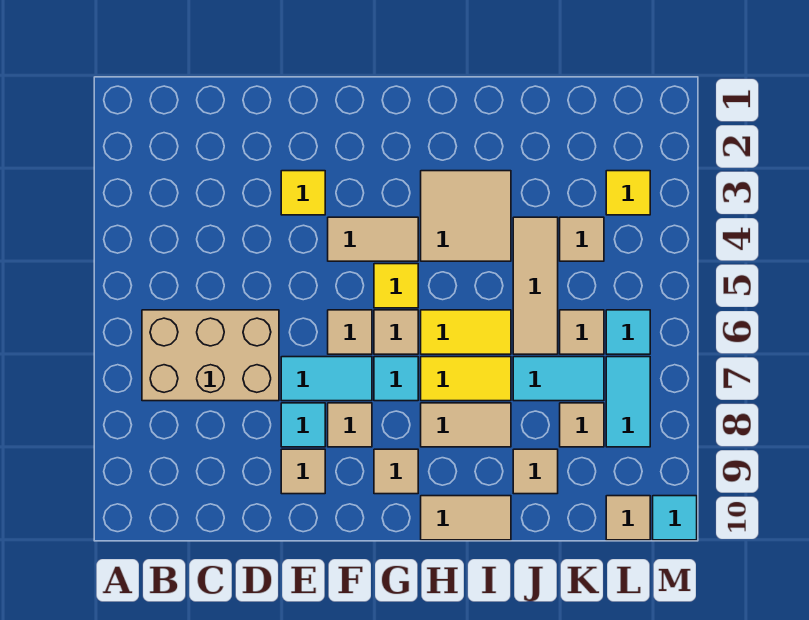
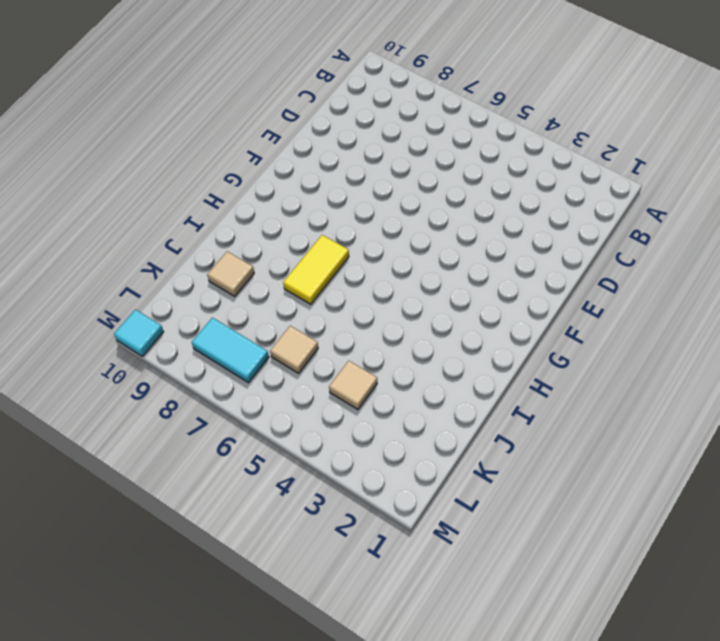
none -> tan brick B6:D7 level 1
none -> yellow tile E3 level 1
none -> cyan tile E7:F7 level 1

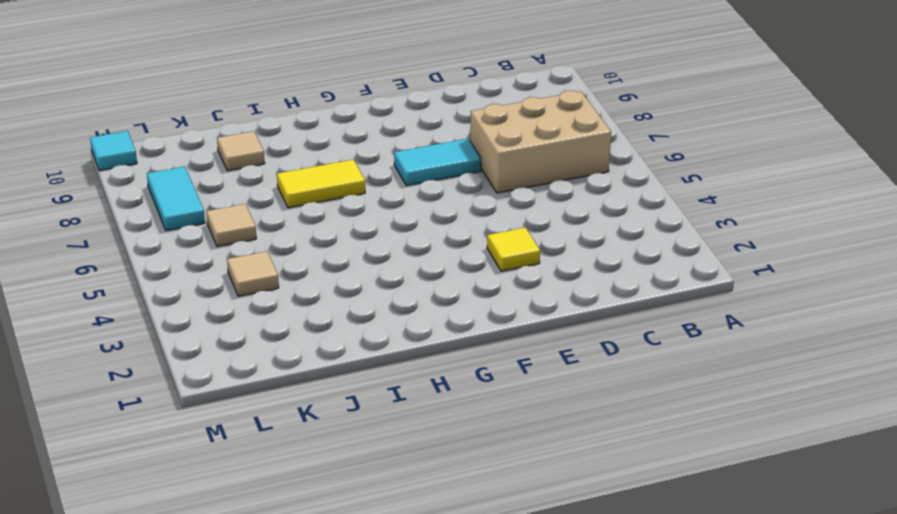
none -> cyan tile E8 level 1
none -> tan tile E9 level 1
none -> tan tile F4:G4 level 1

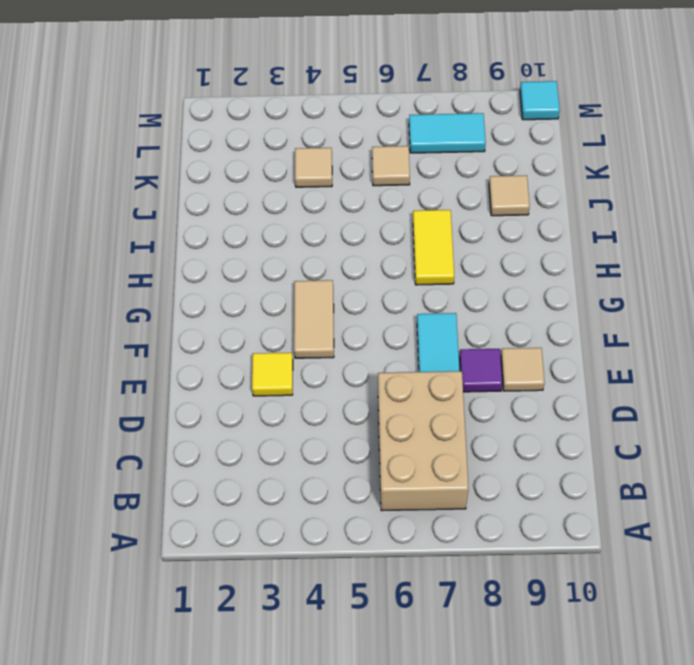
purple tile E8 level 1 -> cyan tile E8 level 1
none -> tan tile F6 level 1
none -> tan tile F8 level 1
none -> yellow tile G5 level 1

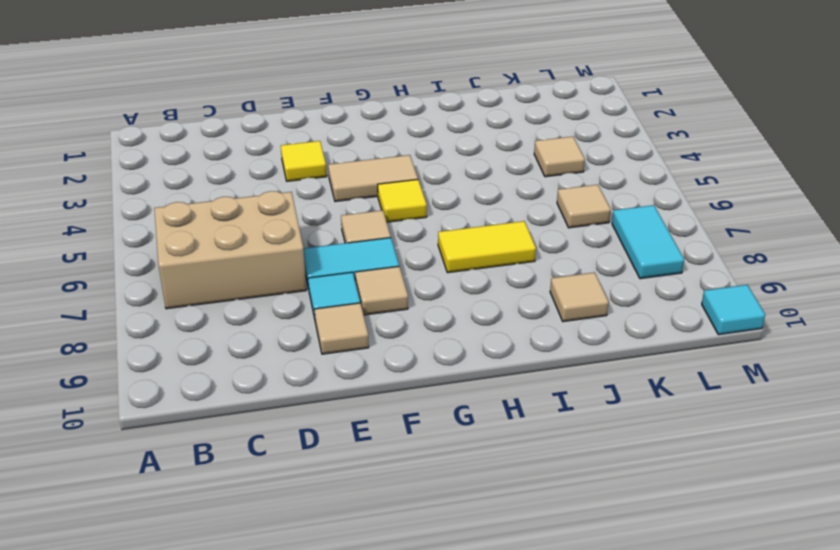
none -> tan tile G6 level 1
none -> cyan tile G7 level 1
none -> tan tile G9 level 1

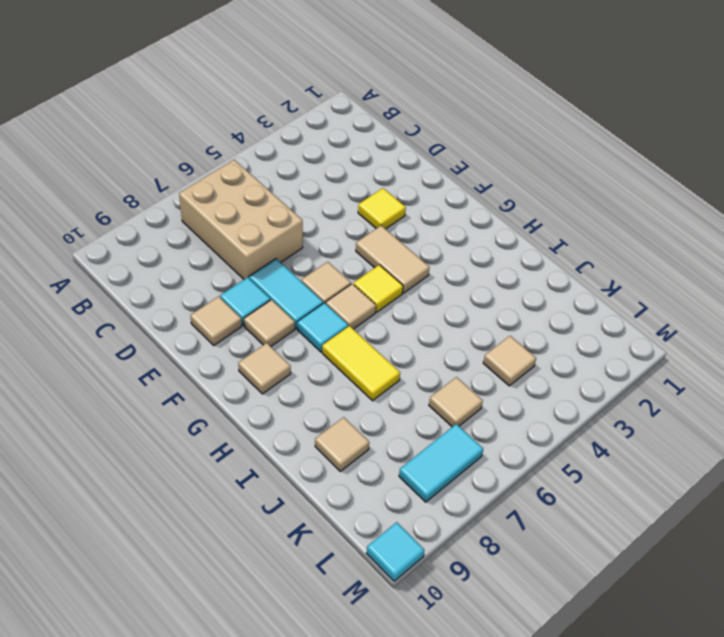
none -> tan tile H3:I4 level 1
none -> yellow tile H6:I6 level 1
none -> tan tile H8:I8 level 1

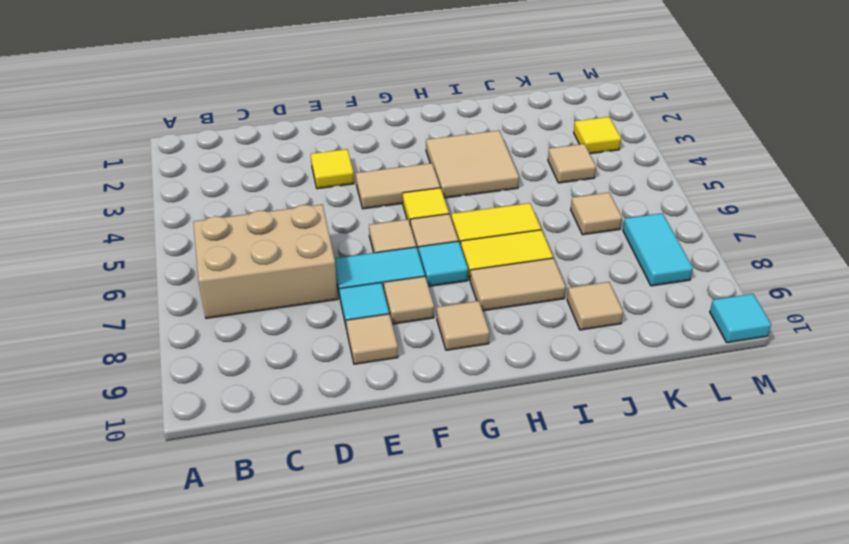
none -> tan tile H10:I10 level 1
none -> tan tile J4:J6 level 1
none -> cyan tile J7:K7 level 1

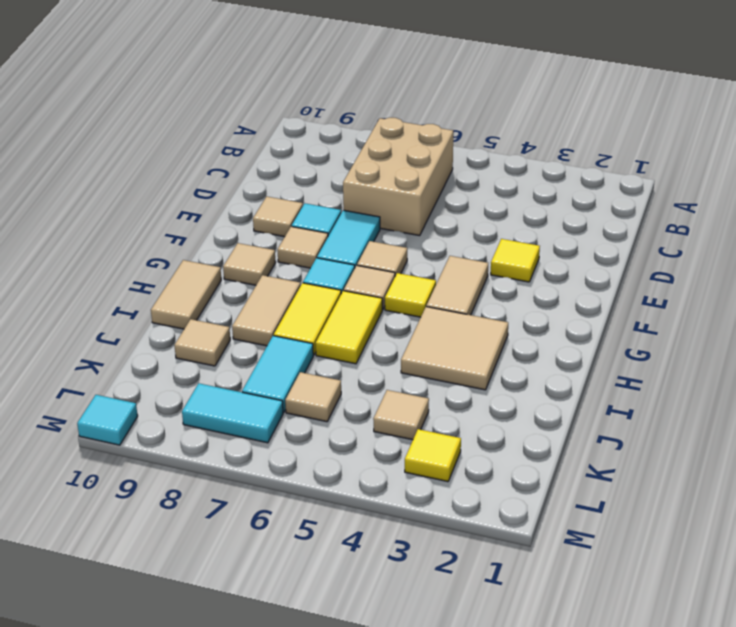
none -> tan tile J4:J6 level 1
none -> tan tile K8 level 1
none -> cyan tile L6 level 1

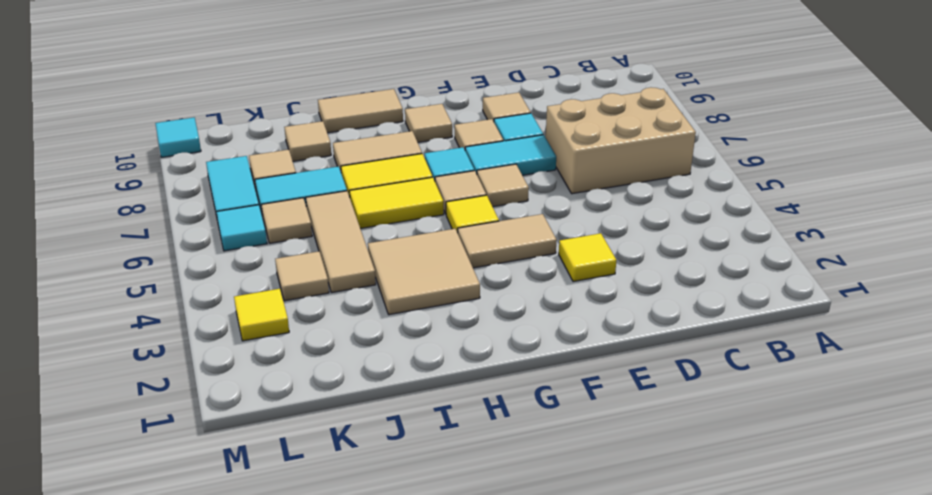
none -> tan tile L10 level 1

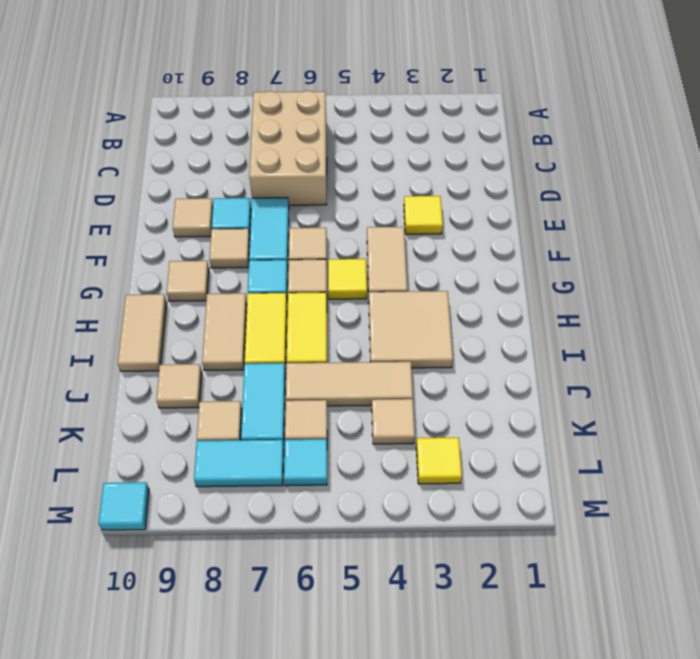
none -> tan tile L10 level 1

